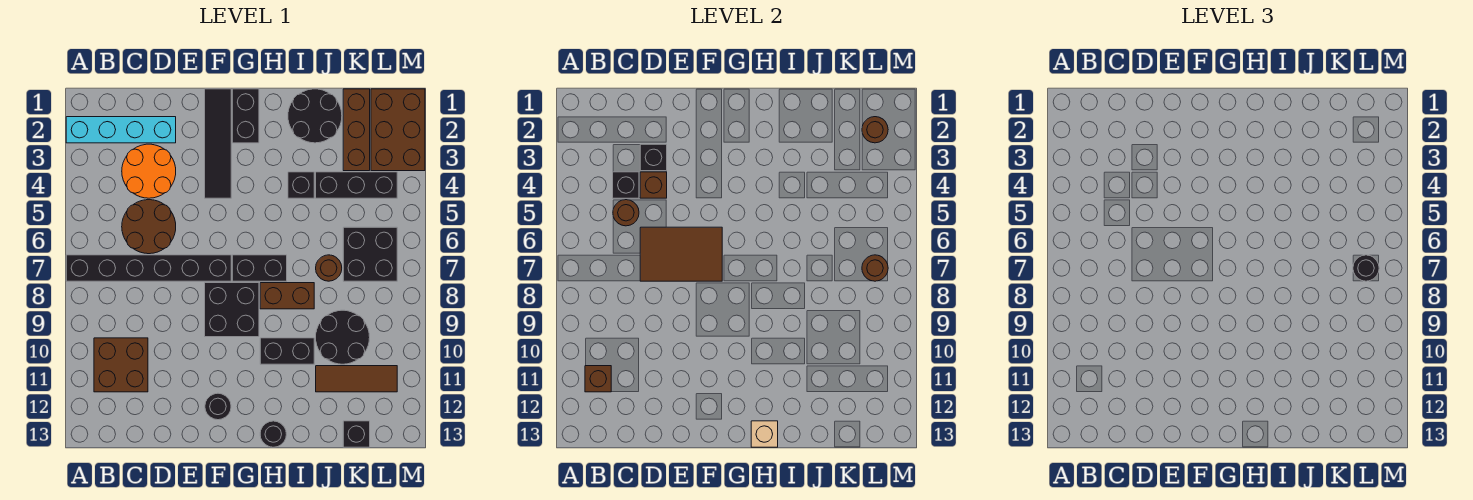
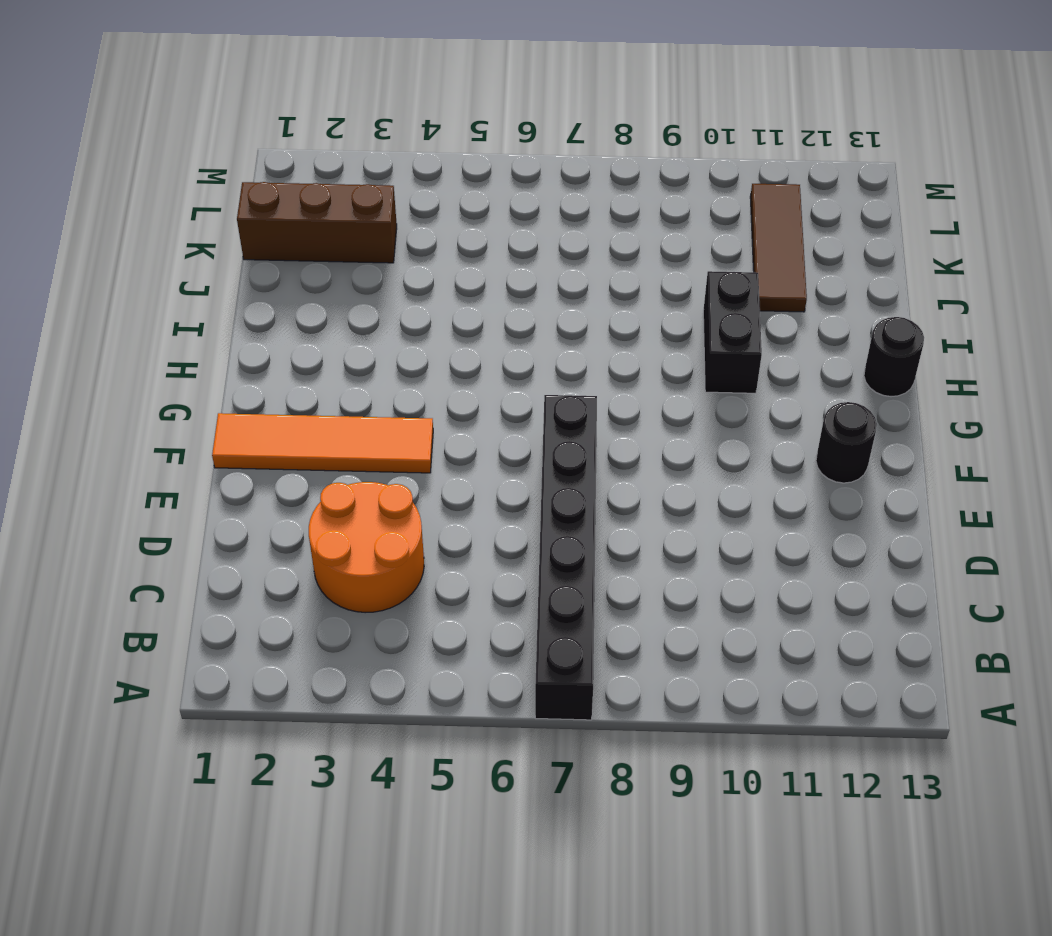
orange tile F1:F4 level 1 -> black tile F1:F4 level 1
none -> cyan brick A2:D2 level 1
none -> brown brick B10:C11 level 1
none -> brown round brick C5:D6 level 1
none -> black brick F8:G9 level 1

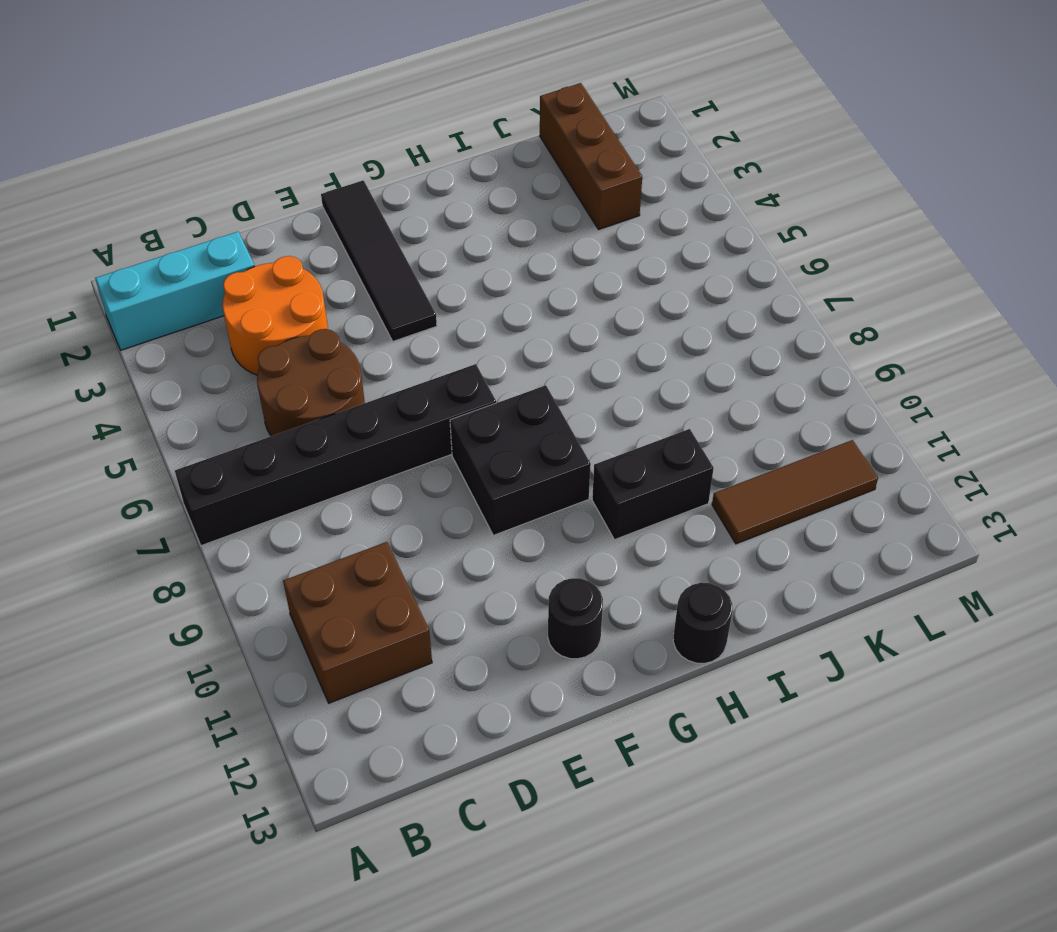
cyan brick A2:C2 level 1 -> cyan brick A2:D2 level 1
none -> black brick G1:G2 level 1
none -> black brick G7:H7 level 1
none -> brown brick H8:I8 level 1
none -> black round brick I1:J2 level 1

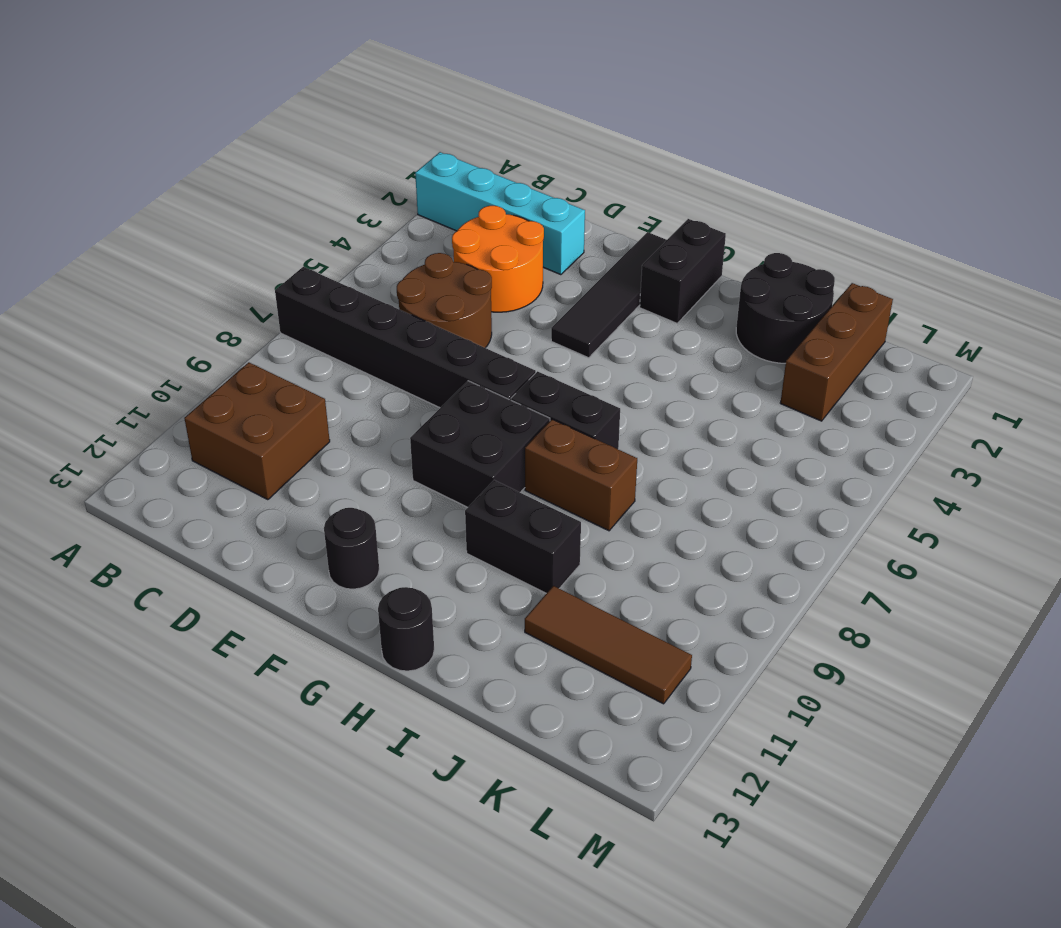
none -> black brick I4 level 1
none -> black brick J4:L4 level 1
none -> brown round brick J7 level 1
none -> black round brick J9:K10 level 1

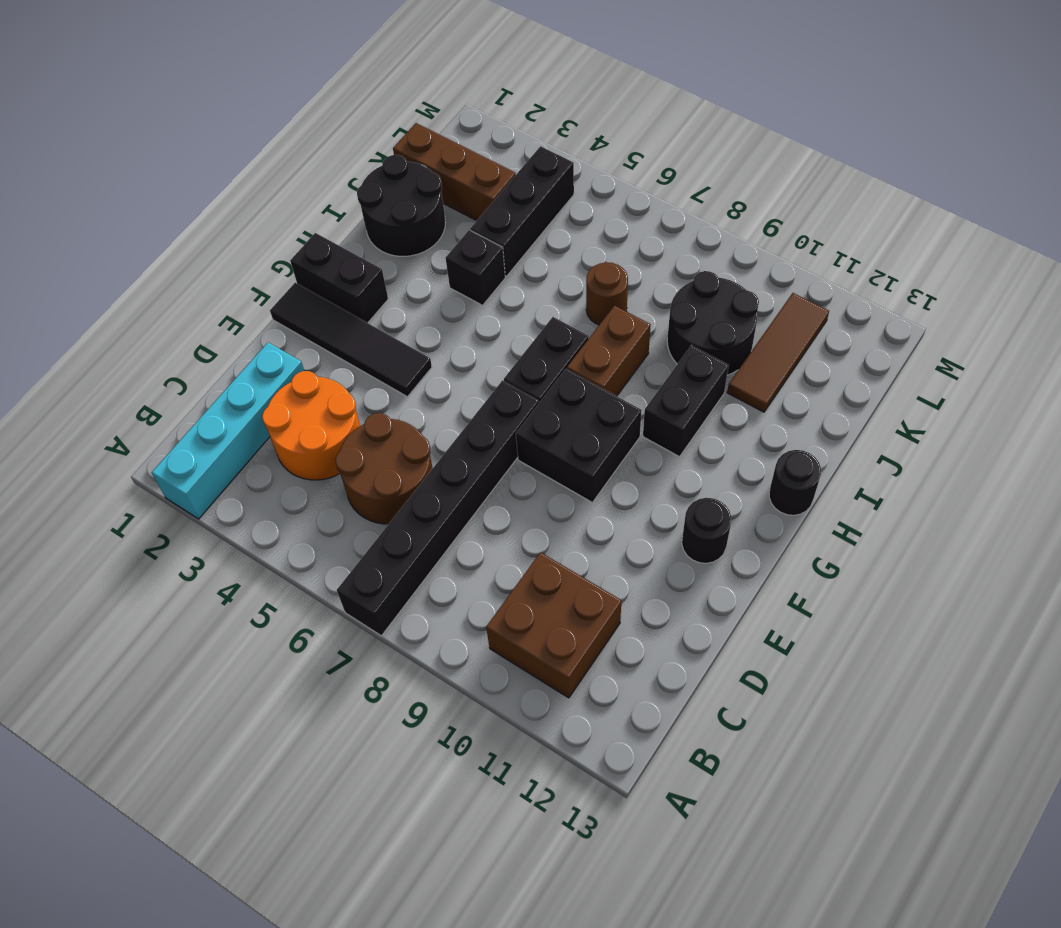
none -> black brick K6:L7 level 1
none -> black brick K13 level 1
none -> brown brick L1:M3 level 1
none -> brown brick B11 level 2

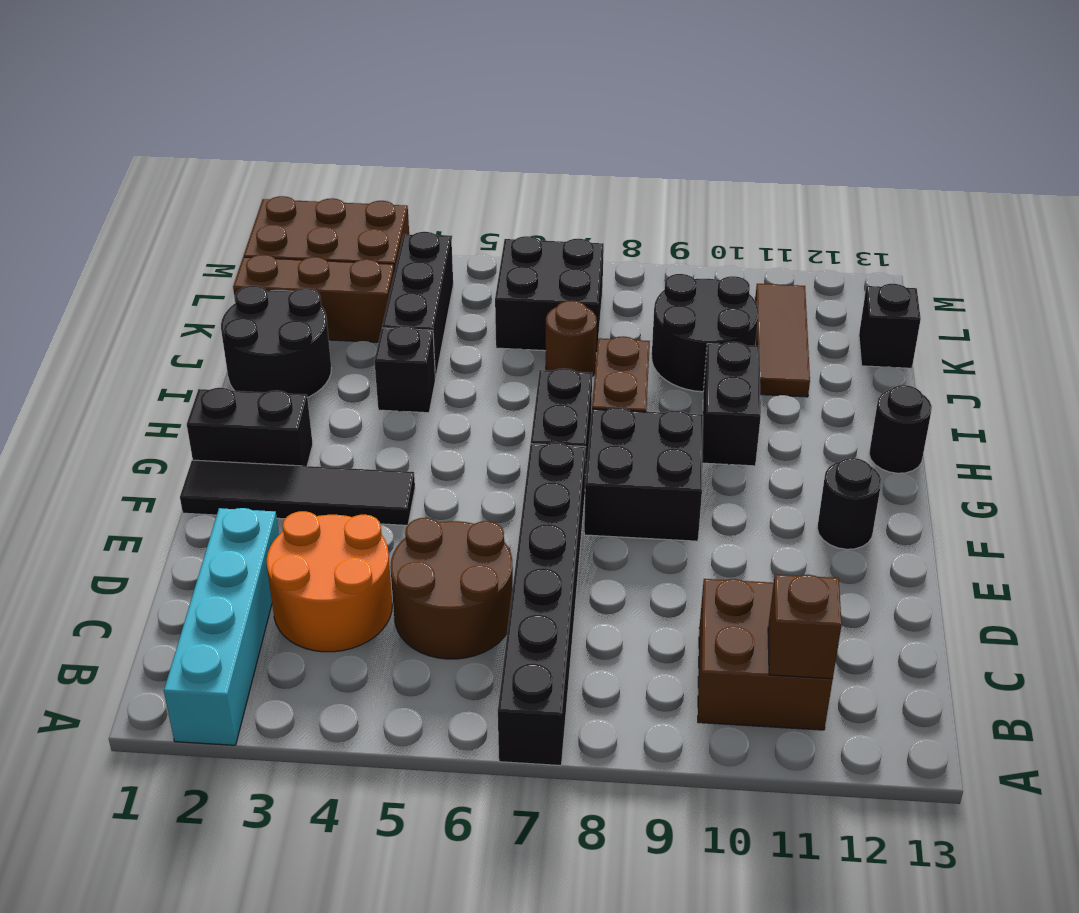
none -> black brick C4 level 2
none -> brown round brick C5 level 2
none -> black brick D3 level 2
none -> brown brick D4 level 2

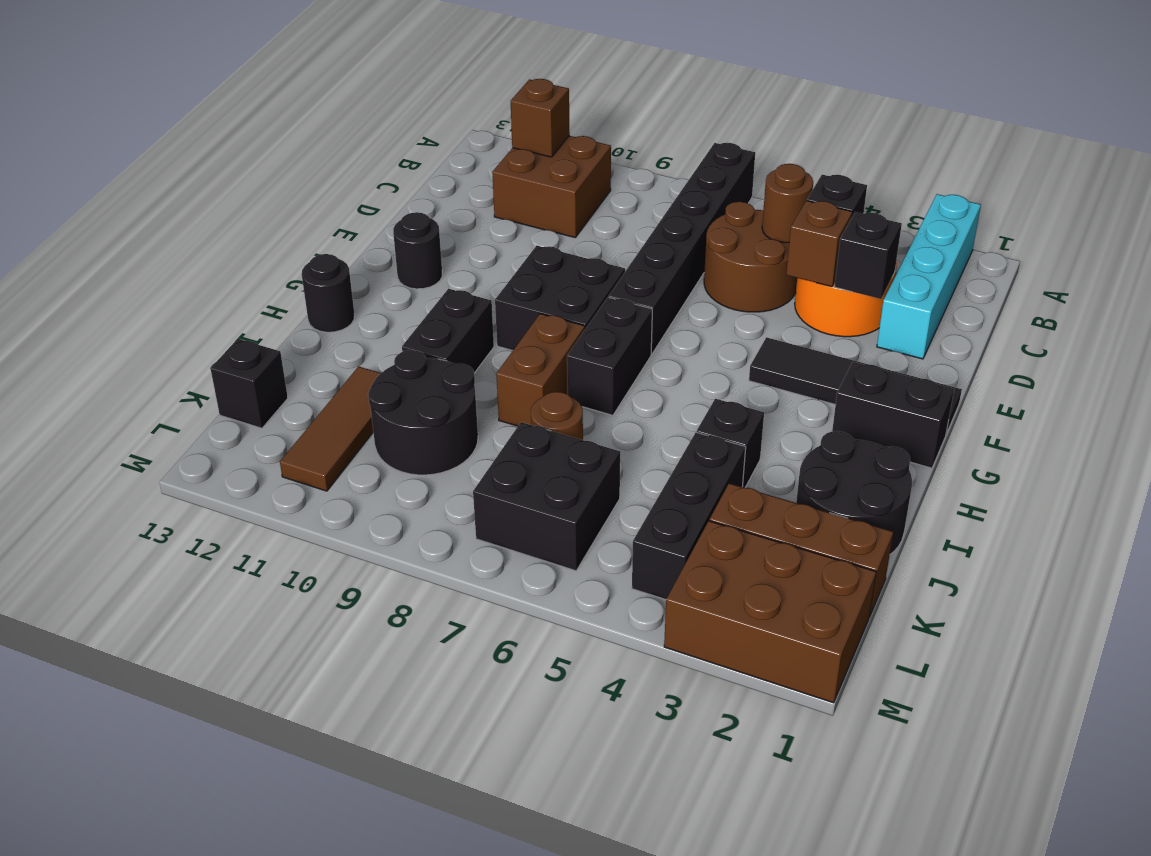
none -> brown tile D6:F7 level 2
none -> tan brick H13 level 2
none -> brown round brick L2 level 2
none -> brown round brick L7 level 2

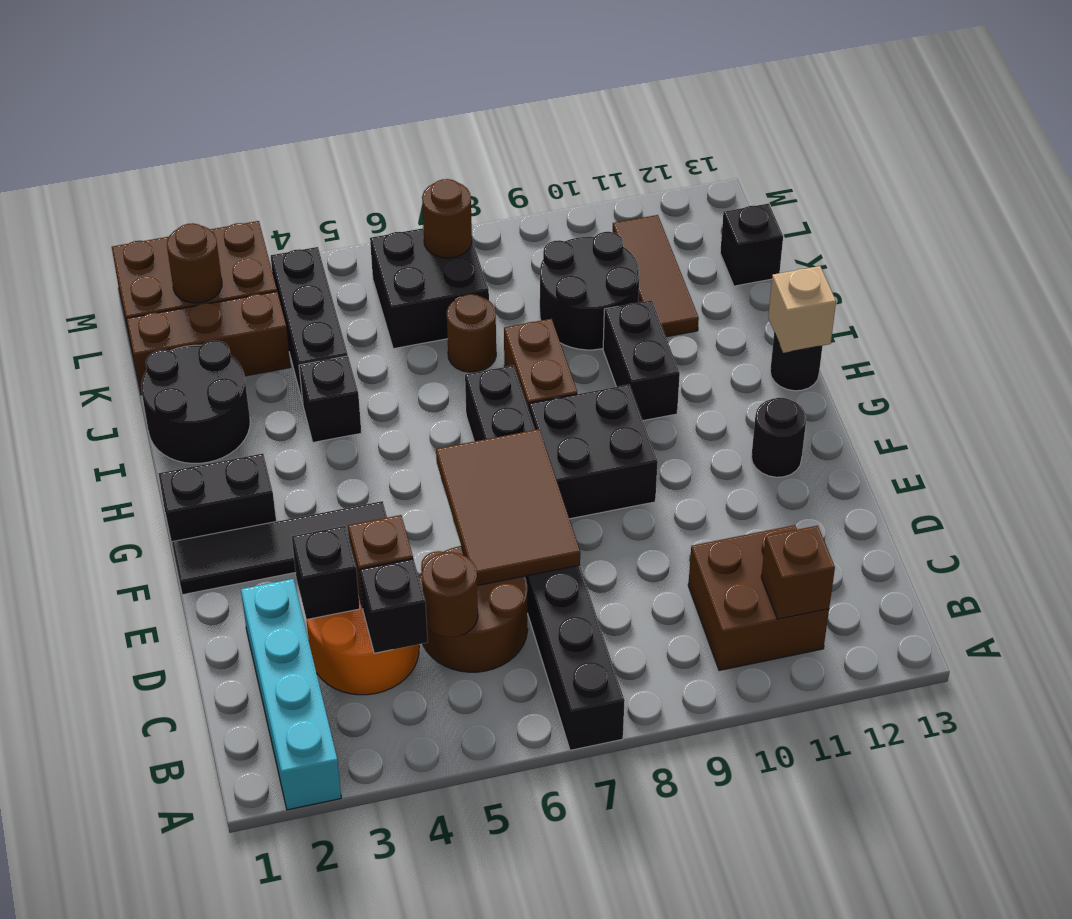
none -> black round brick L7 level 3

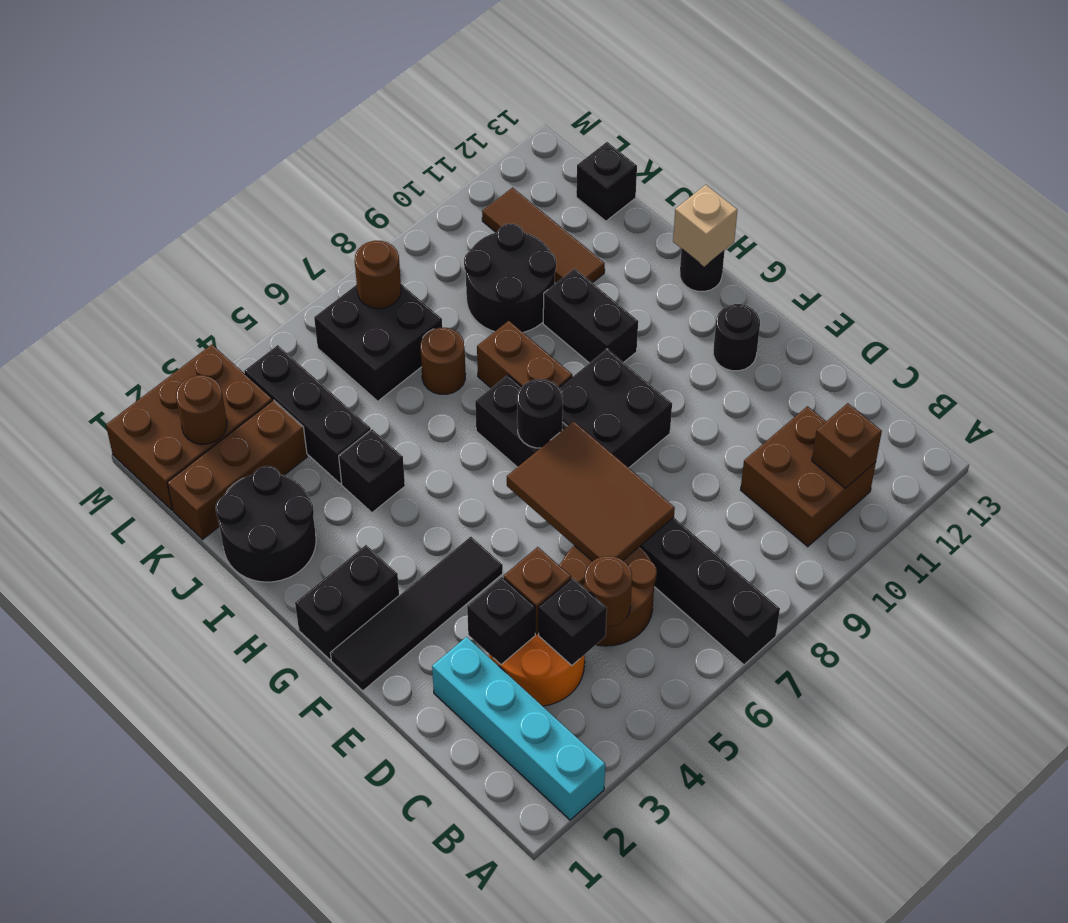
black round brick G7 level 2 -> black round brick L7 level 3

